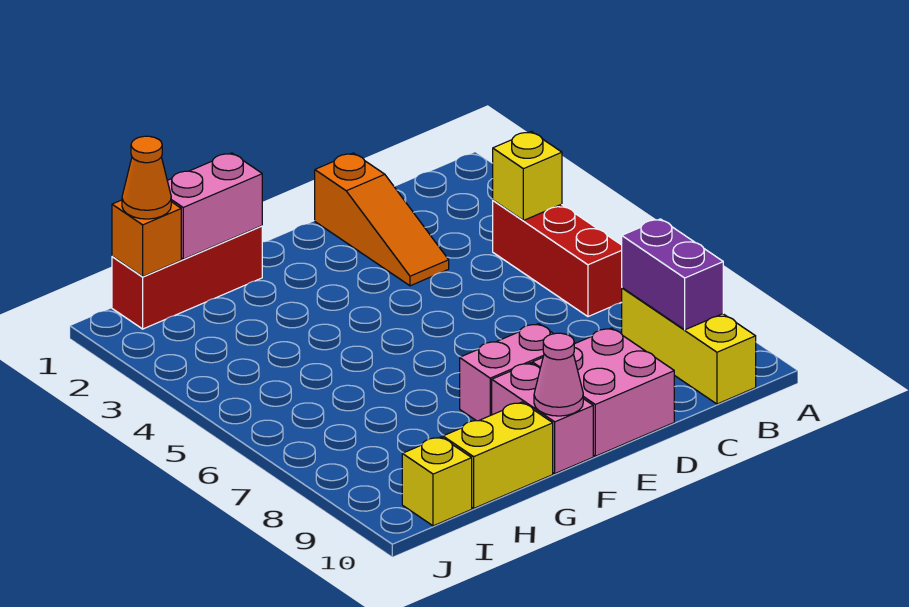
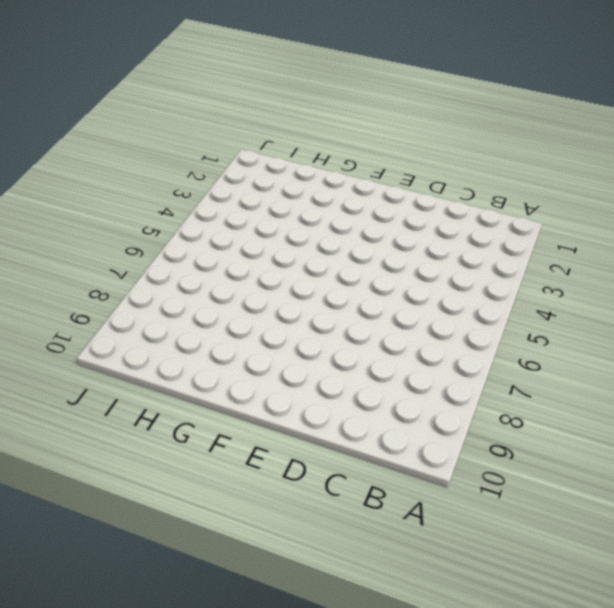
none -> red brick B4:B6 level 1
none -> yellow brick B8:B10 level 1
none -> orange slope D1:D3 level 1 top 1

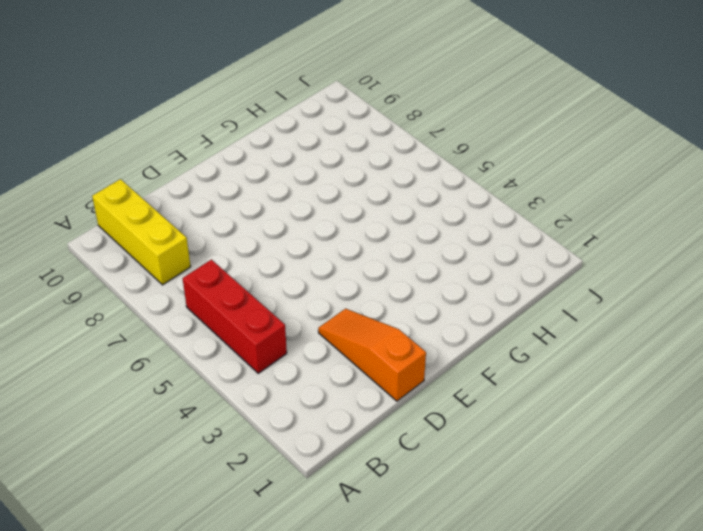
none -> pink brick D9:E10 level 1
none -> pink brick E8:F8 level 1
none -> pink brick F9:F10 level 1

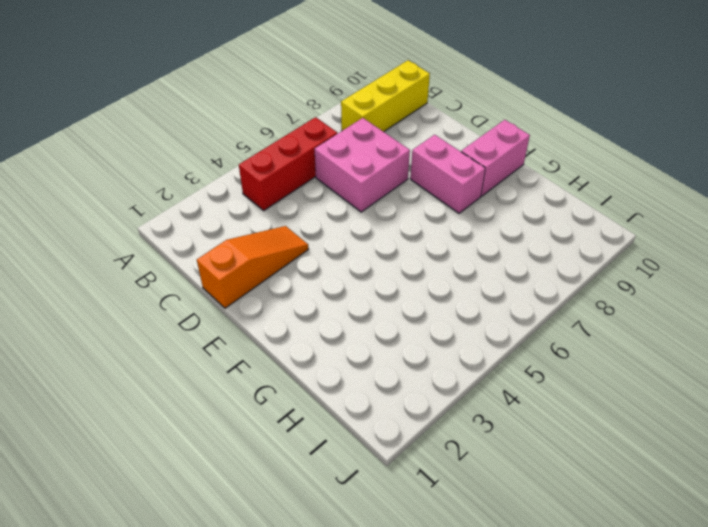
pink brick C6:D7 level 1 -> pink brick D9:E10 level 1
none -> red brick G1:I1 level 1
none -> yellow brick G10:H10 level 1
none -> yellow brick I10 level 1

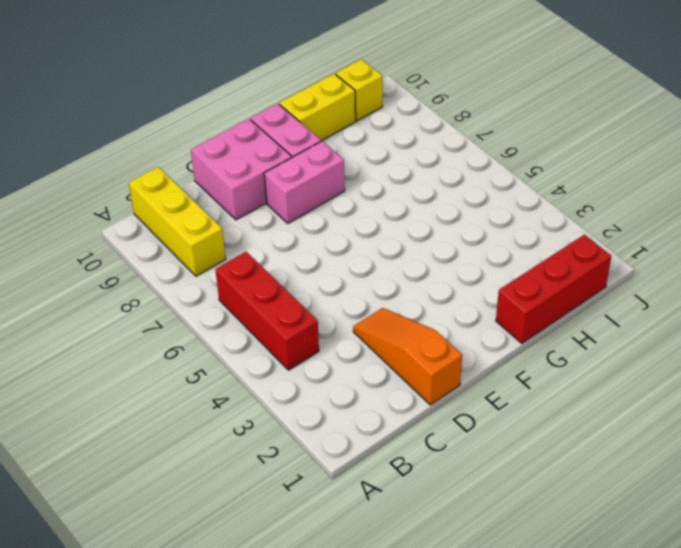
none -> yellow brick B4 level 2
none -> purple brick B8:B9 level 2
none -> pink cone F10 level 2

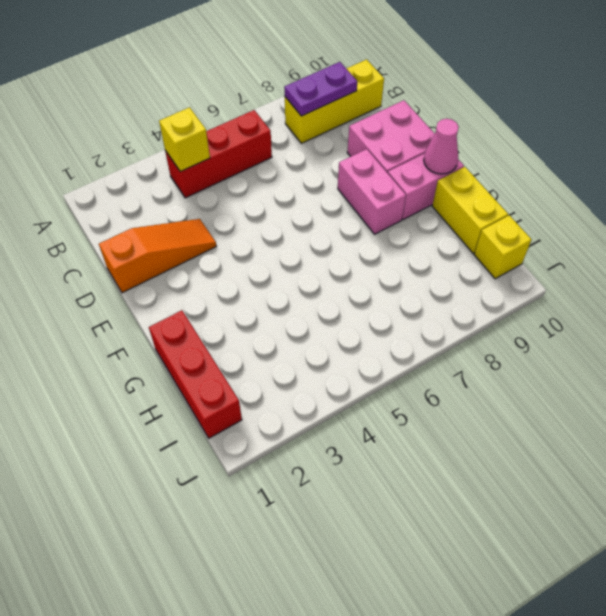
purple plate B8:B9 level 2 -> purple brick B8:B9 level 2
none -> pink brick G1:H1 level 2
none -> orange brick I1 level 2
none -> orange cone I1 level 3

